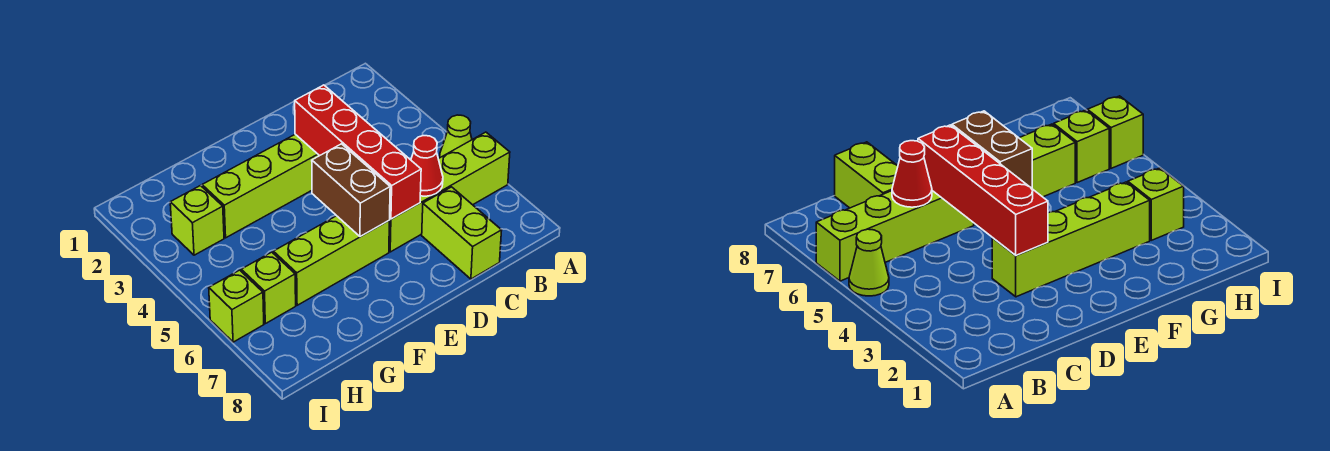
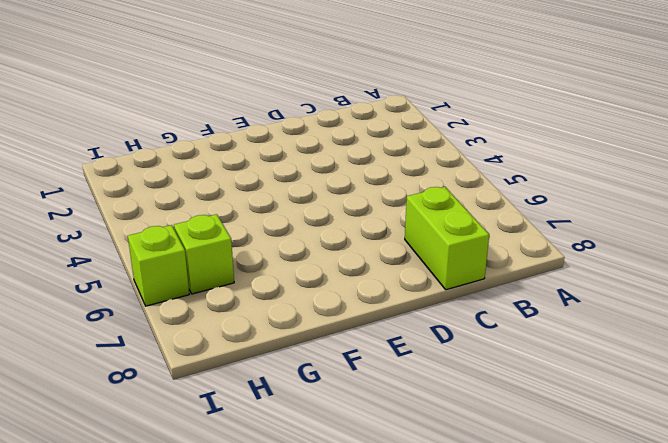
none -> lime cone A5 level 1
none -> lime brick A6:D6 level 1

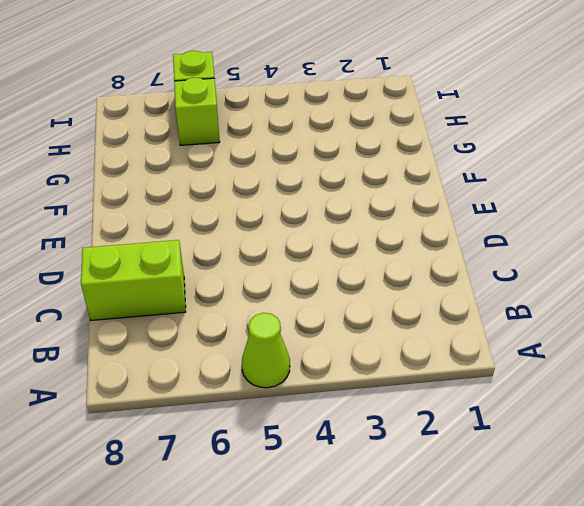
none -> lime brick A6:D6 level 1
none -> lime brick D3:G3 level 1

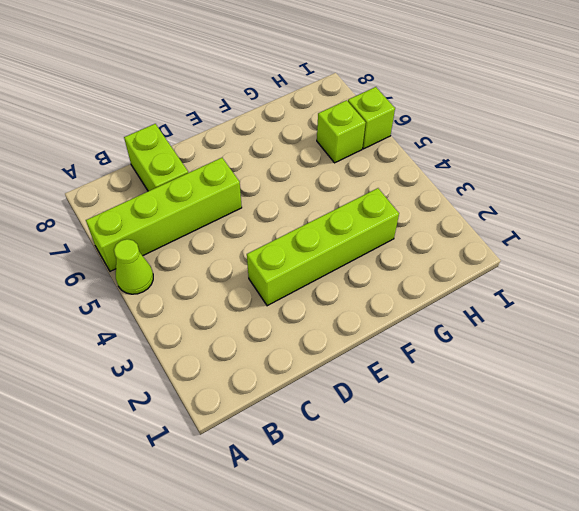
none -> lime brick E6:G6 level 1
none -> lime brick H3 level 1

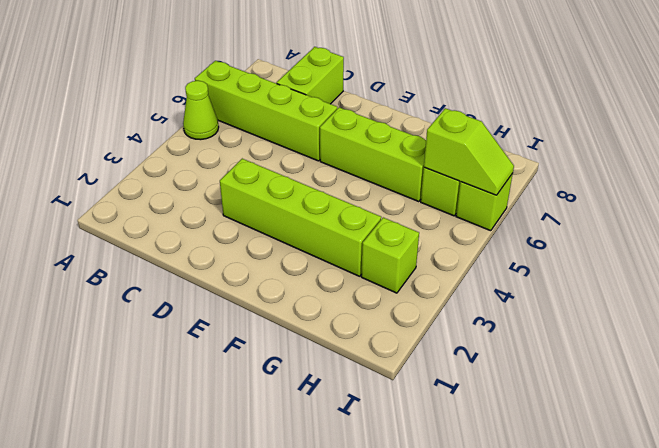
lime slope H6:I6 level 2 top H -> none
none -> red cone C6 level 2
none -> red brick D3:D6 level 2

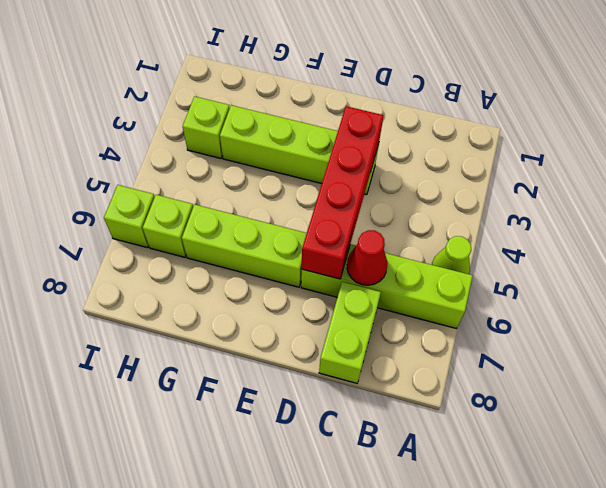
none -> brown brick E5:E6 level 2

